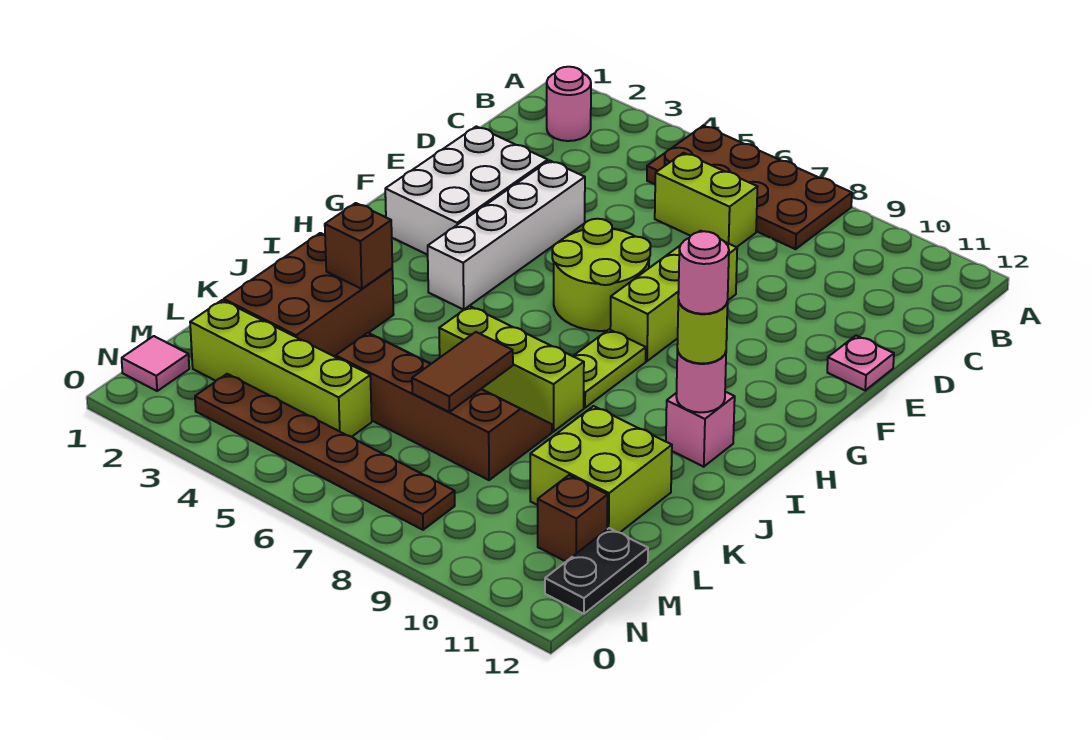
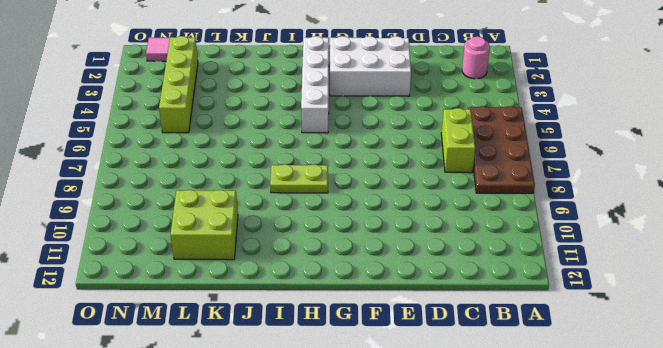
white brick H2:H5 level 1 -> white brick E4:H4 level 1
none -> lime brick E8:G8 level 1
none -> pink plate E12 level 1
none -> lime round brick F6:G7 level 1

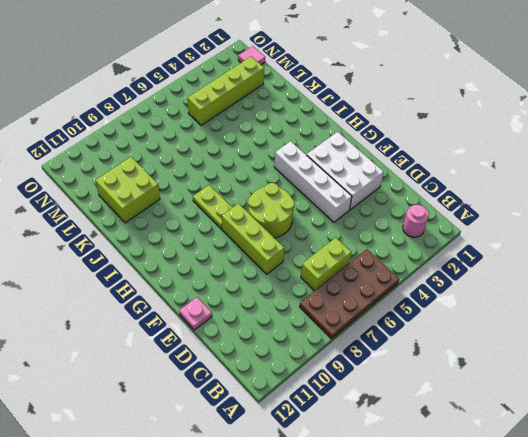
none -> pink brick I11 level 1
none -> brown brick J2:L3 level 1
none -> lime brick J6:J8 level 1

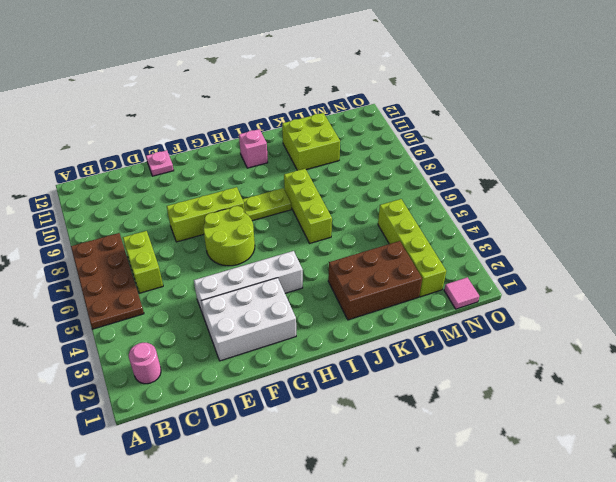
none -> brown slope K5:L8 level 1 top L
none -> brown brick M11 level 1
none -> black plate M12:N12 level 1

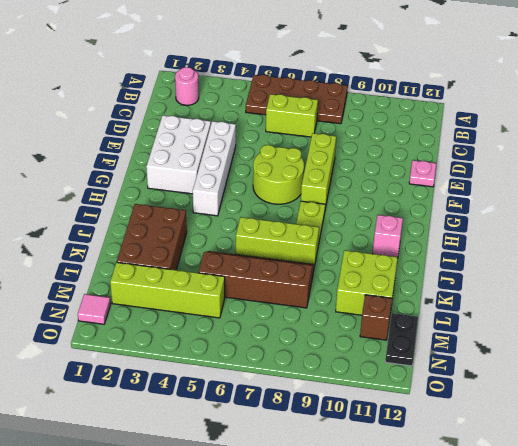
none -> brown plate N3:N8 level 1
none -> pink round brick I11 level 2
none -> brown brick J3 level 2

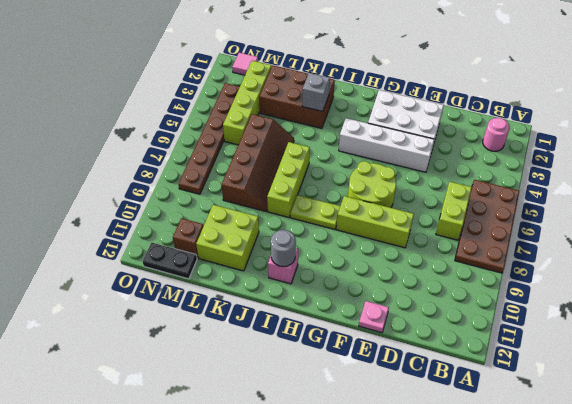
grey round brick I11 level 2 -> pink round brick I11 level 2
grey brick J3 level 2 -> brown brick J3 level 2
none -> brown tile K7:L7 level 2
none -> lime round brick I11 level 3
none -> pink round brick I11 level 4

